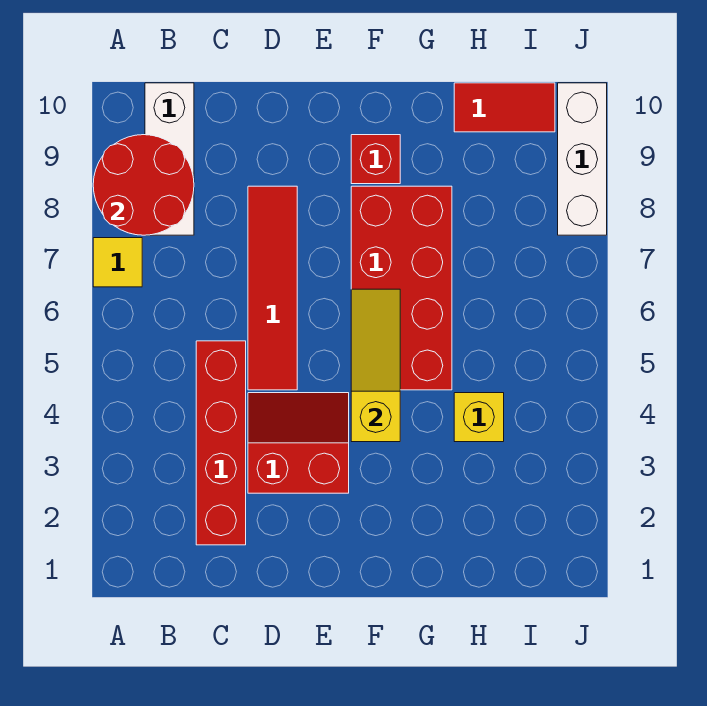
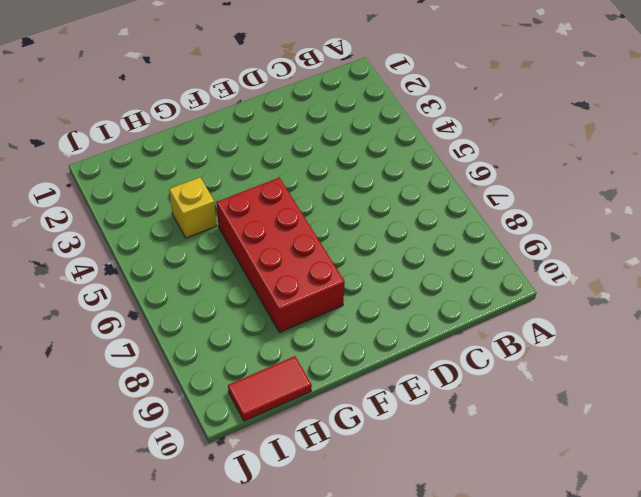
none -> yellow tile A7 level 1
none -> white brick B8:B10 level 1
none -> red brick C2:C5 level 1

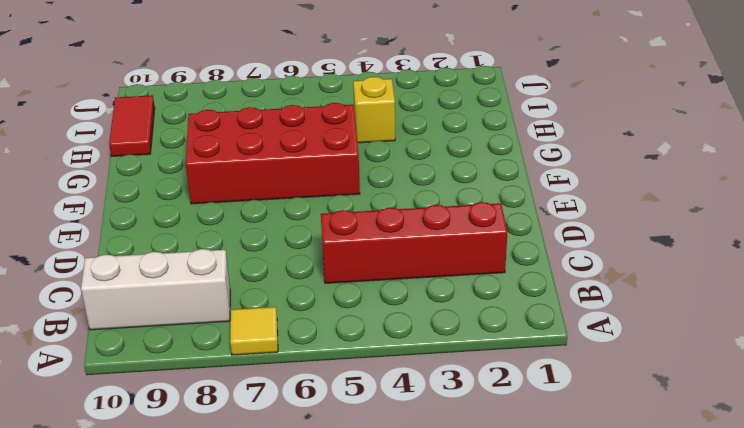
none -> red slope D3:E4 level 1 top 3
none -> red tile D5:D8 level 1
none -> red brick F9 level 1

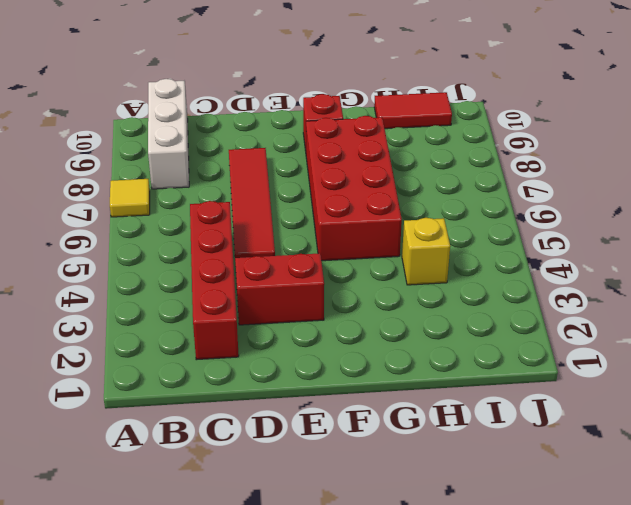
none -> white brick J8:J10 level 1
none -> red round brick A8:B9 level 2
none -> yellow slope F4:F6 level 2 top 4

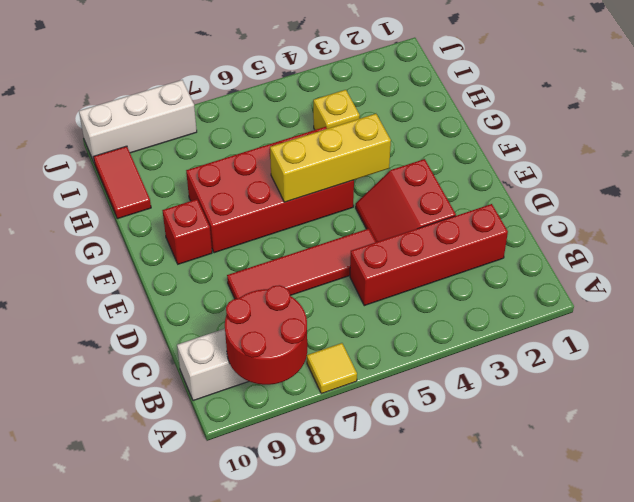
yellow brick F4:F6 level 2 -> yellow slope F4:F6 level 2 top 4

